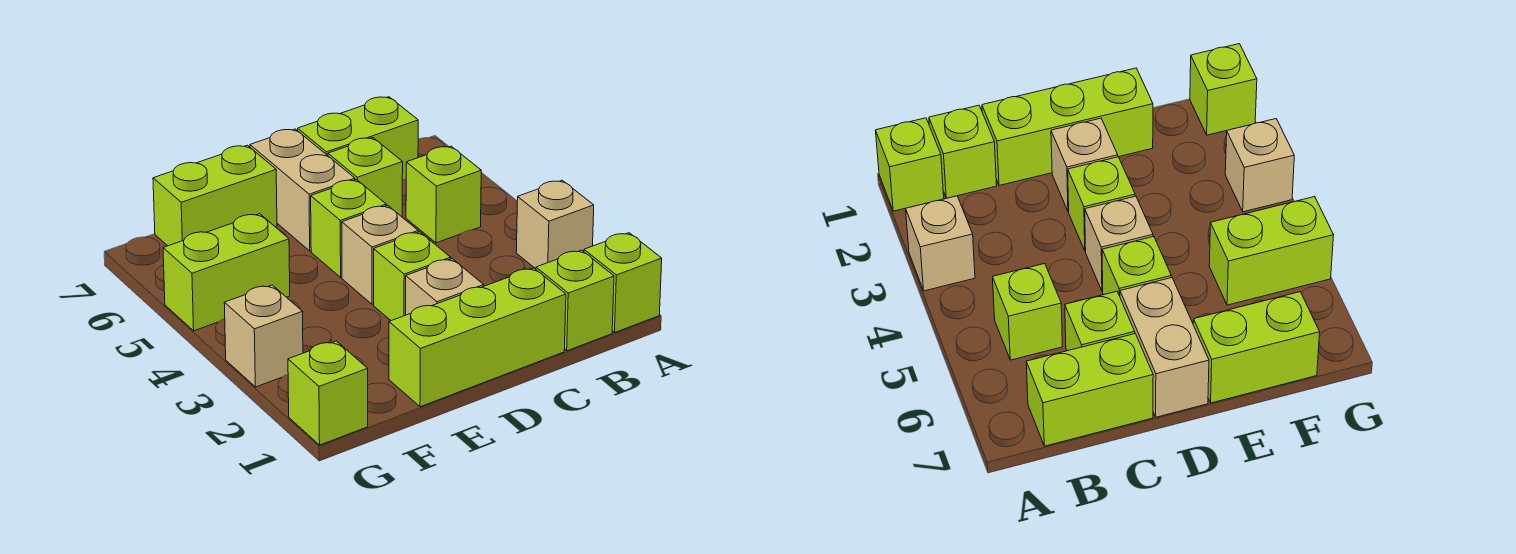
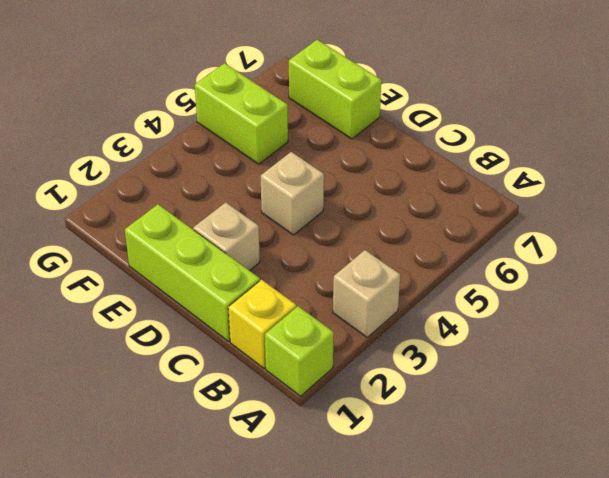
yellow brick B1 level 1 -> lime brick B1 level 1
none -> lime brick B5 level 1
none -> lime brick B7:C7 level 1
none -> lime brick C6 level 1

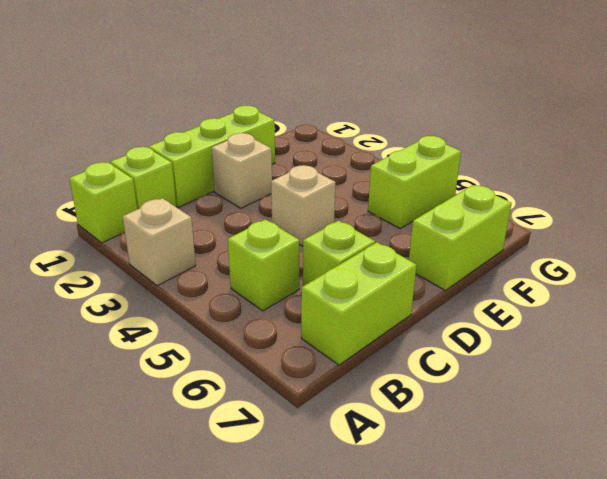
none -> lime brick D3 level 1
none -> lime brick D5 level 1
none -> tan brick D6:D7 level 1

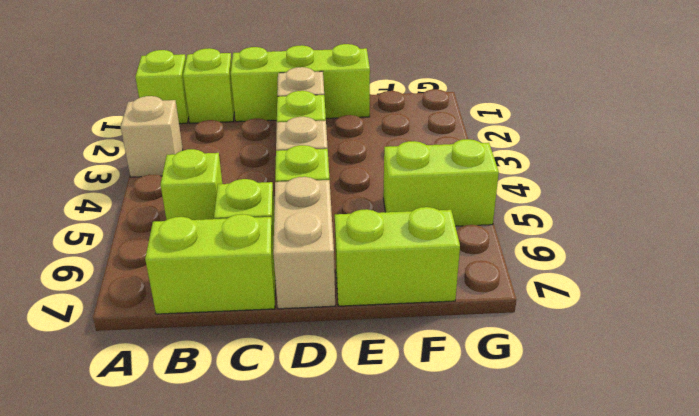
none -> lime brick G1 level 1
none -> tan brick G3 level 1

